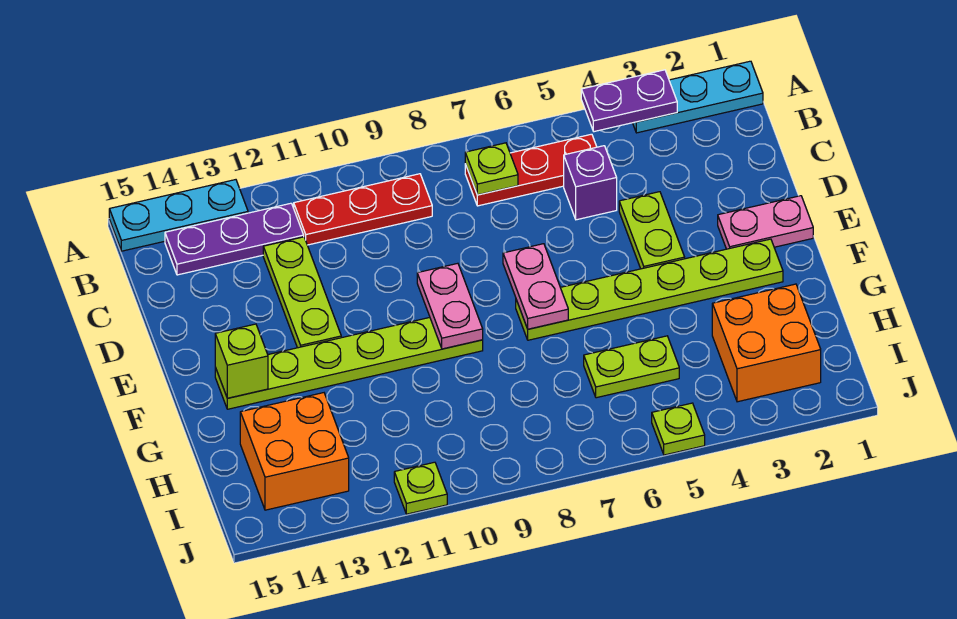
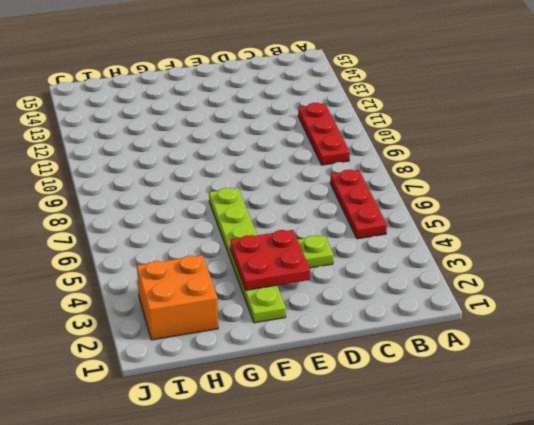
red plate E3:F4 level 2 -> none
none -> cyan plate A1:A3 level 1
none -> cyan plate A13:A15 level 1
none -> purple plate B12:B14 level 1

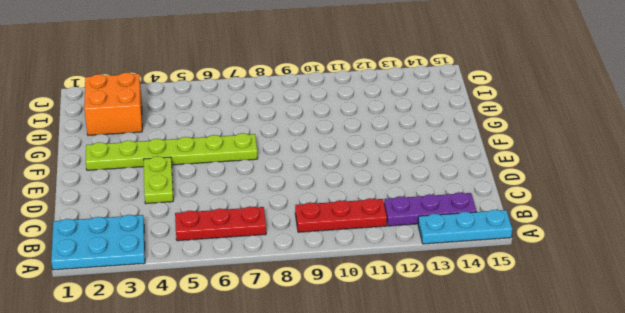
cyan plate A1:B3 level 1 -> cyan plate A1:A3 level 1
none -> purple brick C5 level 1
none -> lime plate C12:E12 level 1
none -> pink plate E1:E2 level 1

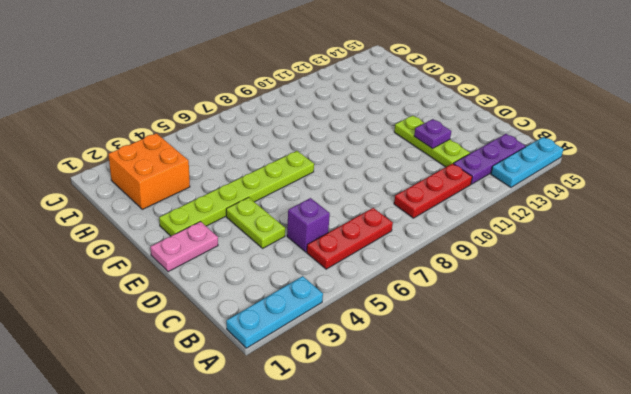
purple plate D12 level 2 -> none
none -> lime plate F9:F14 level 1
none -> lime plate H5:H6 level 1
none -> orange brick H13:I14 level 1

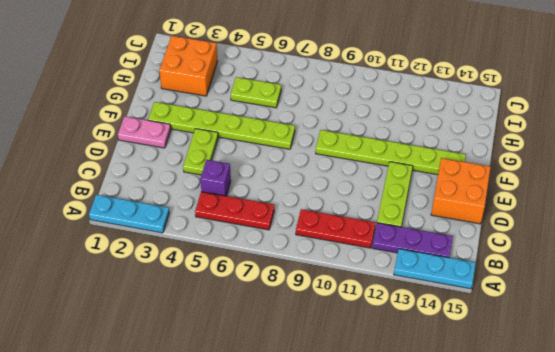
orange brick D14:E15 level 1 -> orange brick H13:I14 level 1
none -> lime plate J5 level 1
none -> lime plate J11 level 1
none -> purple plate A3:A4 level 2

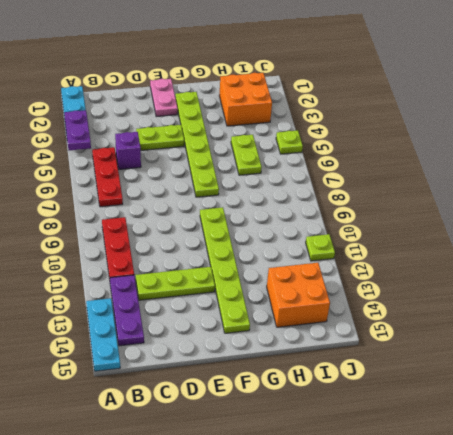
none -> lime plate B7 level 2
none -> pink plate E7:F7 level 2
none -> pink plate E9:F9 level 2

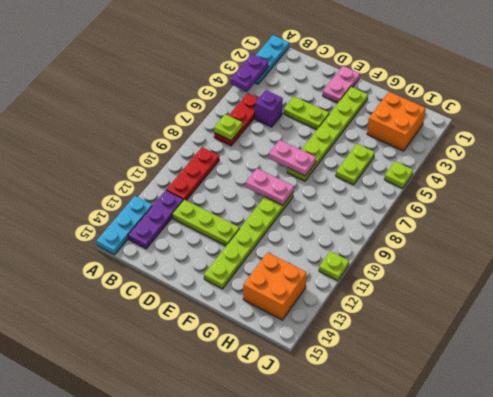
none -> lime brick F14 level 2

